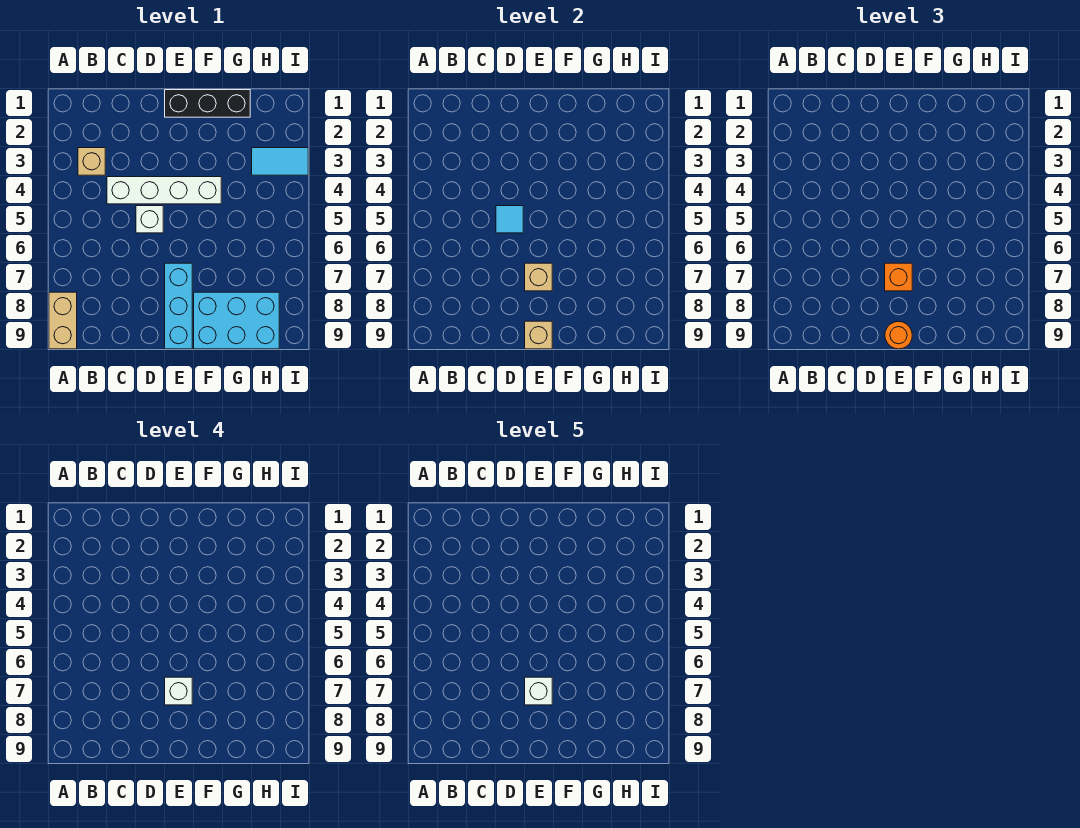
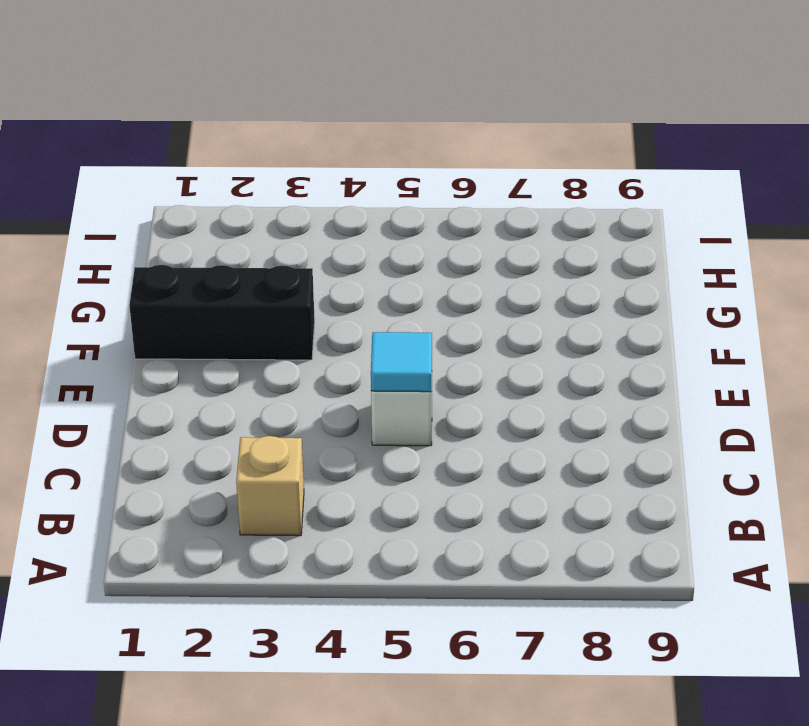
black brick F1:F3 level 1 -> black brick E1:G1 level 1
none -> tan brick A8:A9 level 1
none -> white brick C4:F4 level 1
none -> cyan brick E7:E9 level 1

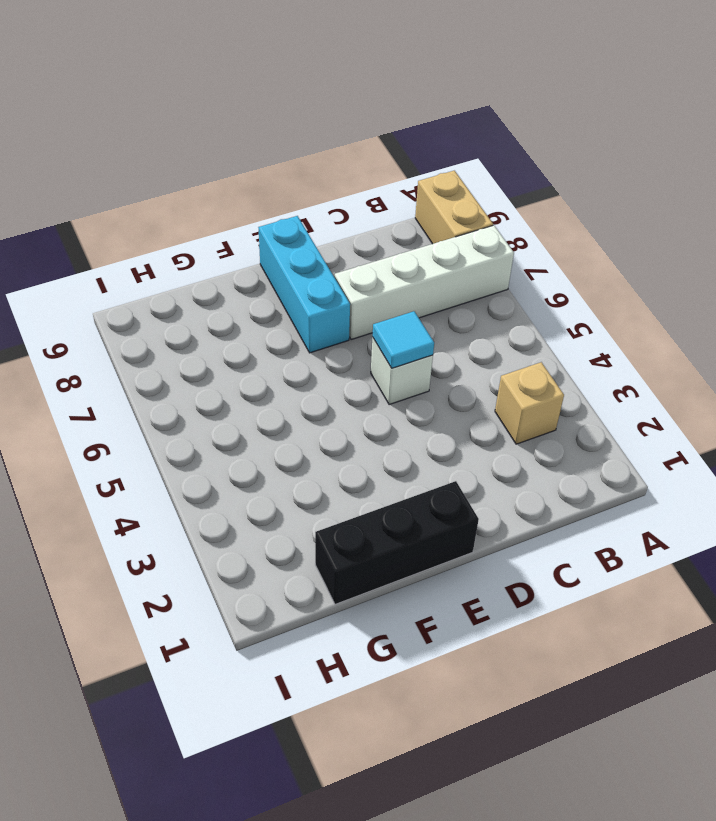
white brick A7:D7 level 1 -> white brick C4:F4 level 1
none -> cyan brick F8:H9 level 1
none -> cyan tile H3:I3 level 1
none -> tan brick E7 level 2

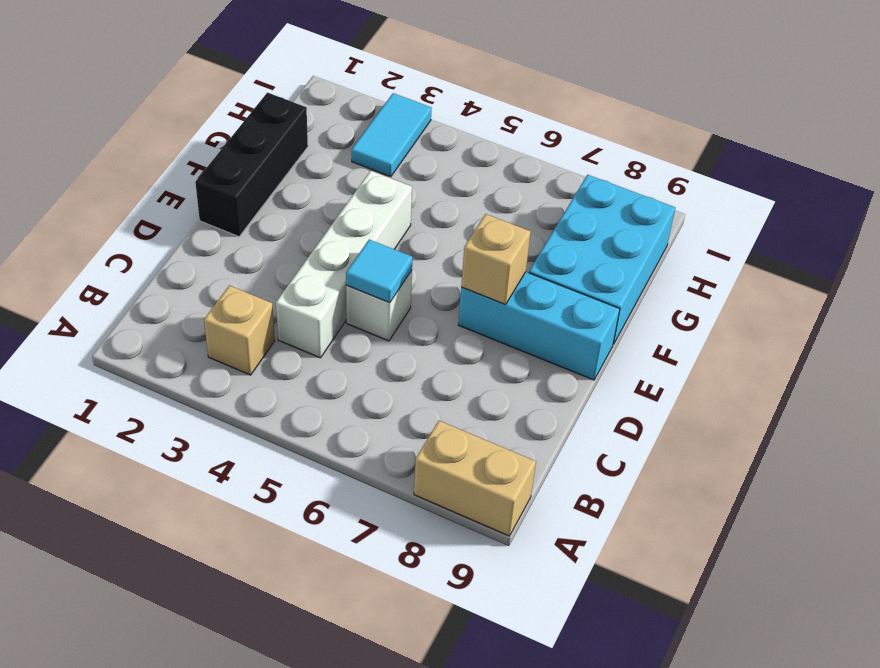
none -> tan brick E9 level 2
none -> orange brick E7 level 3
none -> orange round brick E9 level 3

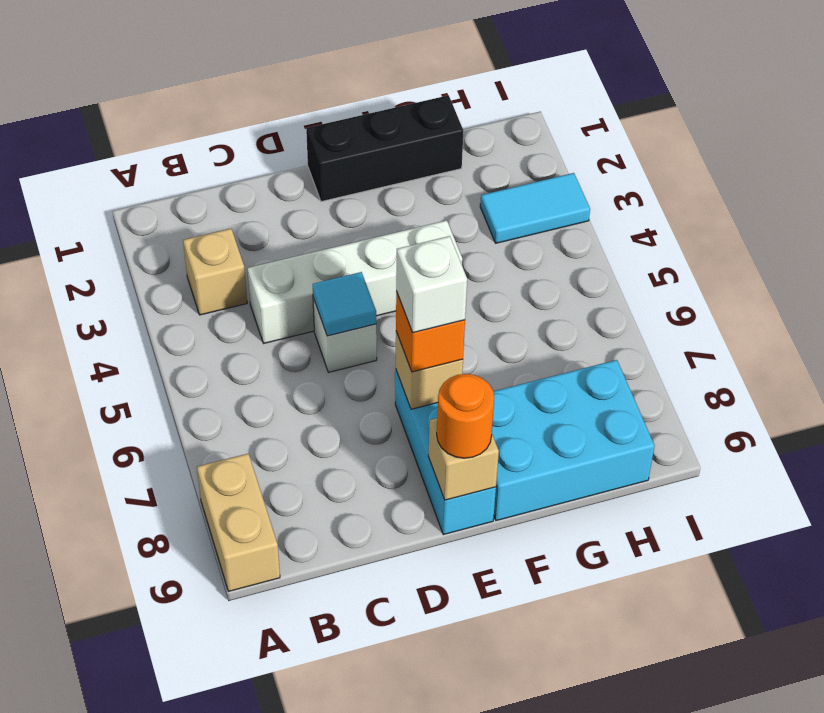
none -> white brick E7 level 5

